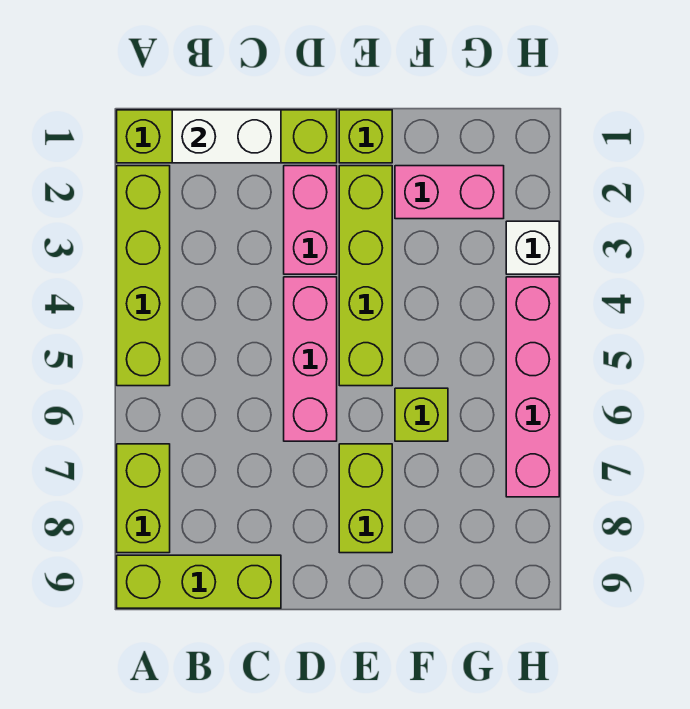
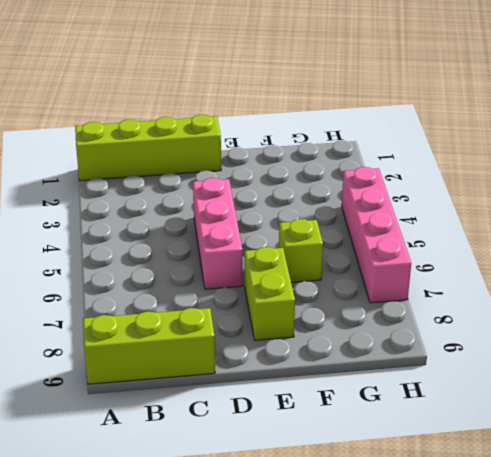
none -> lime brick A2:A5 level 1
none -> lime brick A7:A8 level 1
none -> pink brick D2:D3 level 1

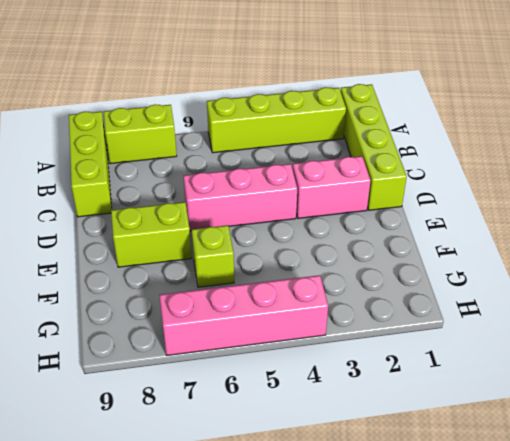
none -> lime brick E1 level 1
none -> lime brick E2:E5 level 1
none -> pink brick F2:G2 level 1

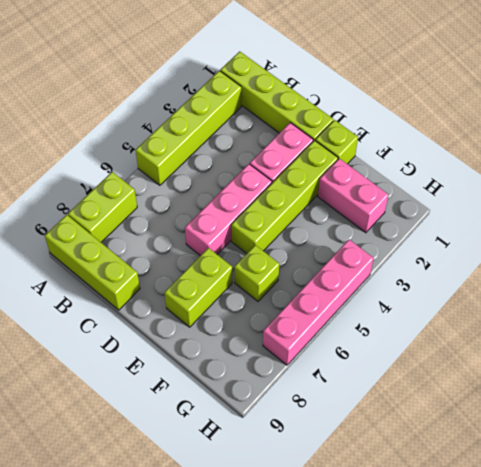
none -> white brick H3 level 1
none -> white brick B1:C1 level 2

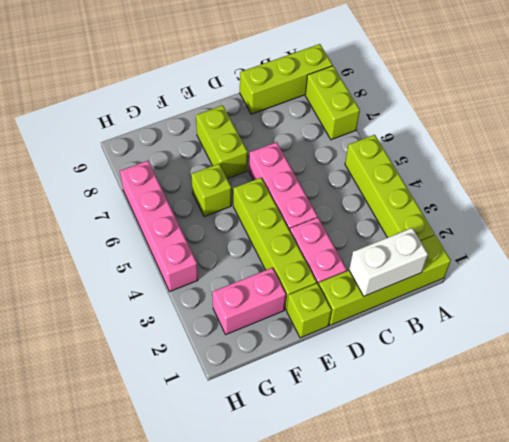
none -> white brick H3 level 1

